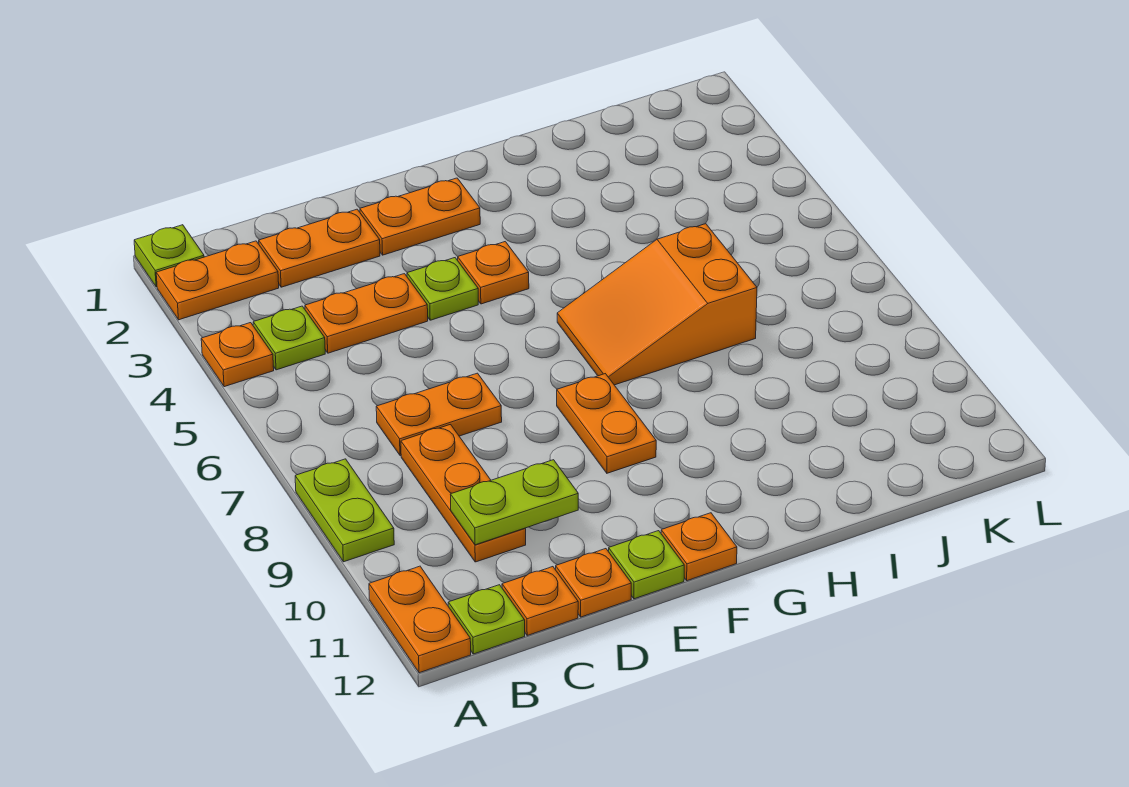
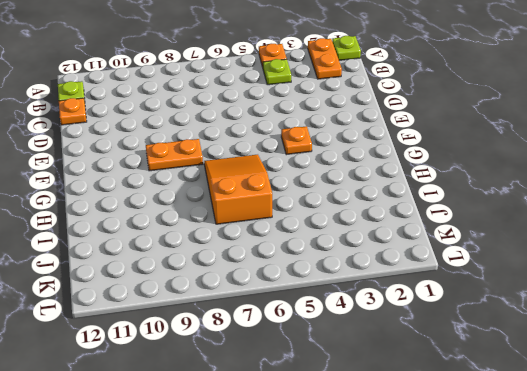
none -> lime plate A8:A9 level 1
none -> orange plate A11:A12 level 1
none -> orange plate C2:D2 level 1

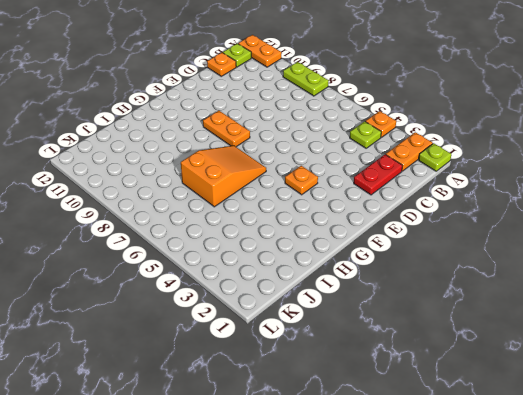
red plate C2:D2 level 1 -> orange plate C2:D2 level 1
none -> orange plate C4:D4 level 1
none -> orange plate C7:D7 level 1
none -> orange plate C8:C10 level 1

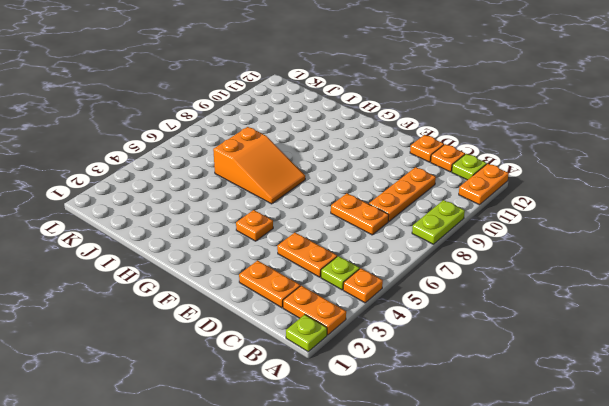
none -> orange plate E2:F2 level 1
none -> lime plate E4 level 1
none -> lime plate E12 level 1

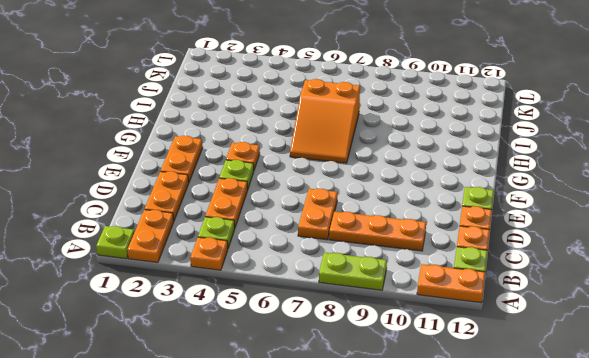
none -> orange plate F8:F9 level 1
none -> orange plate F12 level 1
none -> lime plate C10:D10 level 2

